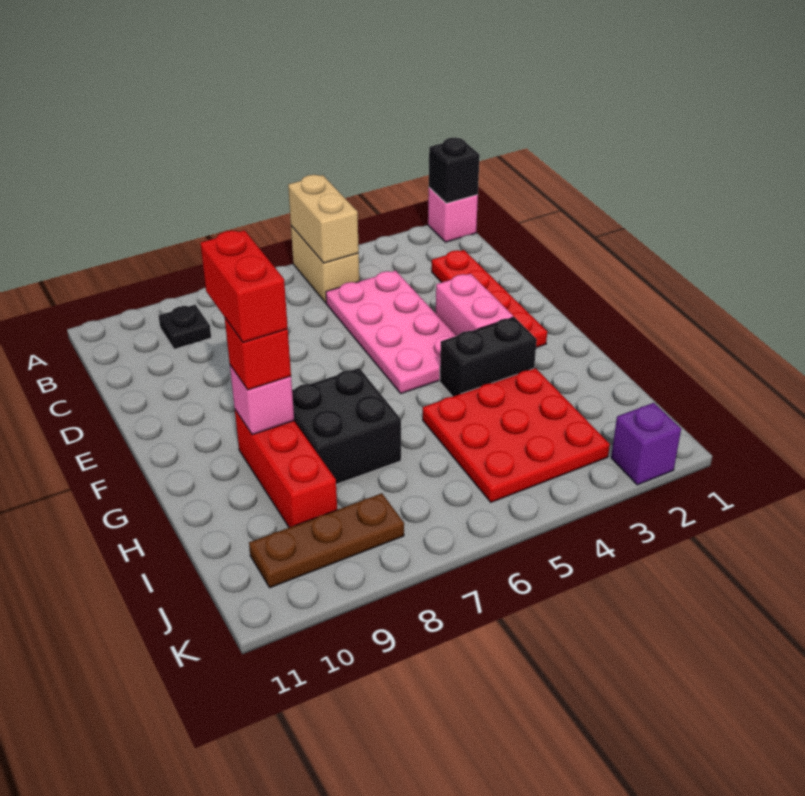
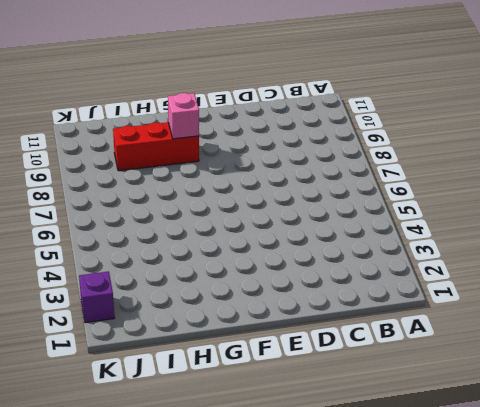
none -> pink brick A1 level 1
none -> tan brick A5:B5 level 1
none -> black plate B9 level 1

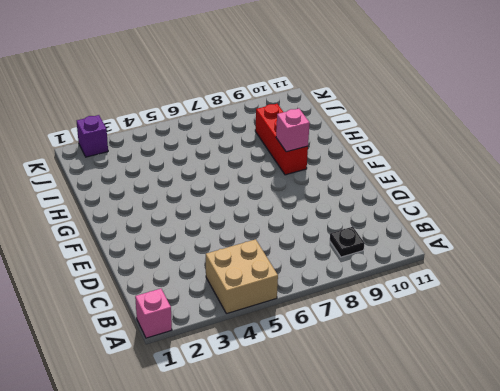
tan brick A4:B5 level 1 -> tan brick A5:B5 level 1
none -> red plate C2:F2 level 1
none -> pink plate C4:F5 level 1
none -> pink brick E3:F3 level 1

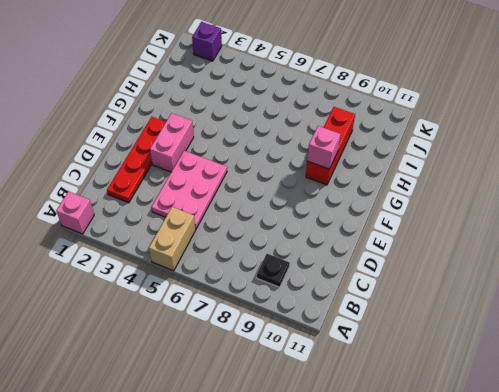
pink plate C4:E5 level 1 -> pink plate C4:F5 level 1
none -> black brick G3:G4 level 1
none -> black brick G7:H8 level 1
none -> red plate H3:J5 level 1

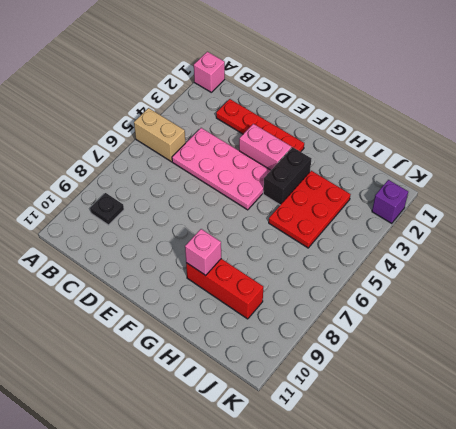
red plate H3:I5 level 1 -> red plate H3:J5 level 1
none -> black brick G7:H8 level 1
none -> brown plate J8:J10 level 1
none -> black brick A1 level 2

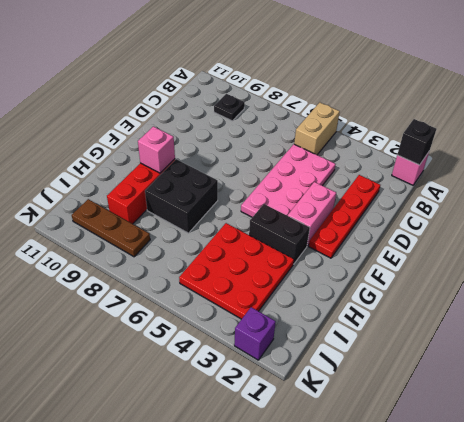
none -> tan brick A5:B5 level 2
none -> red brick G9 level 3
none -> red brick F9:G9 level 4

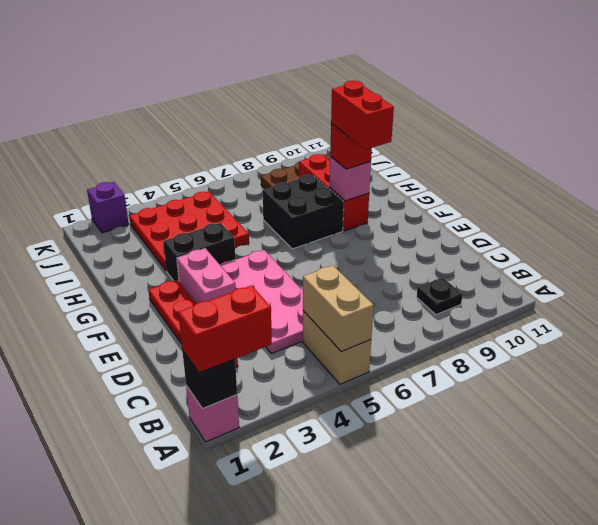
red brick A1:A2 level 3 -> none

